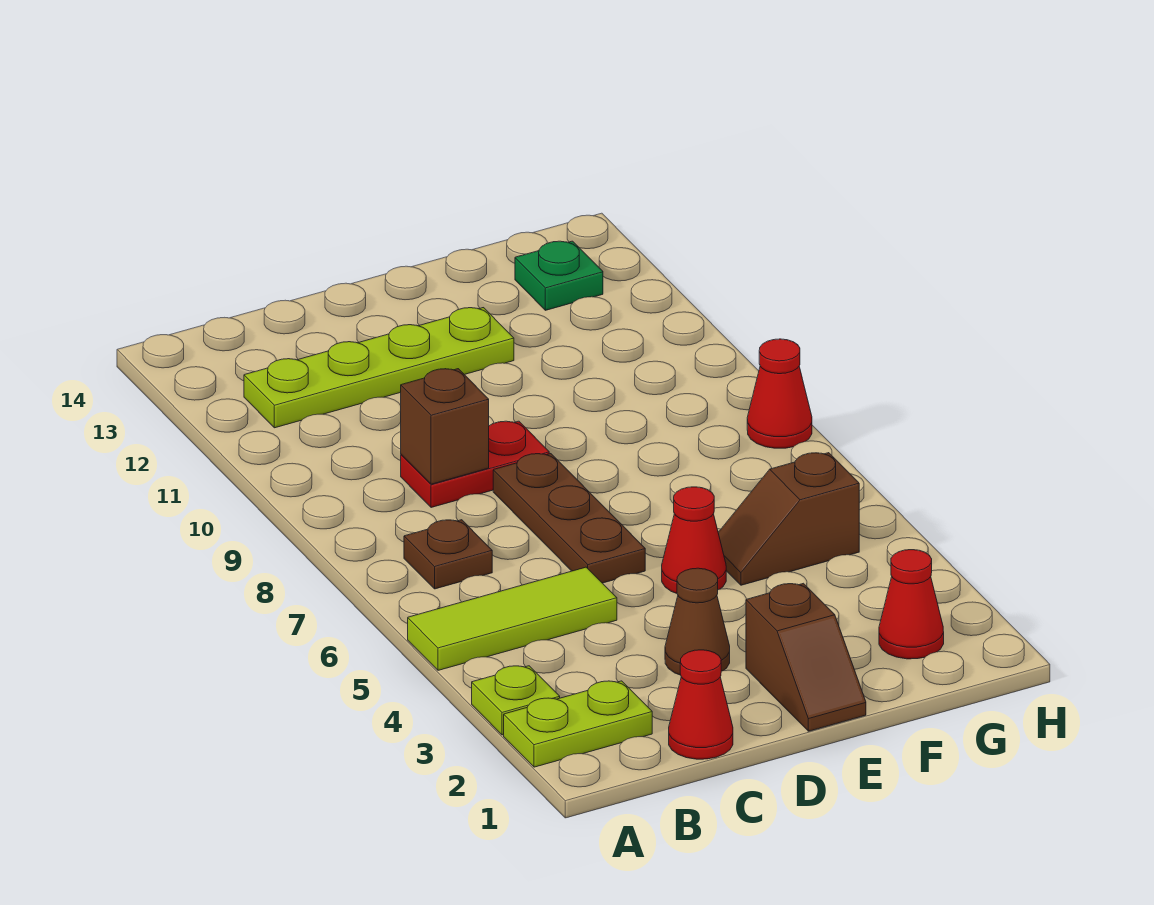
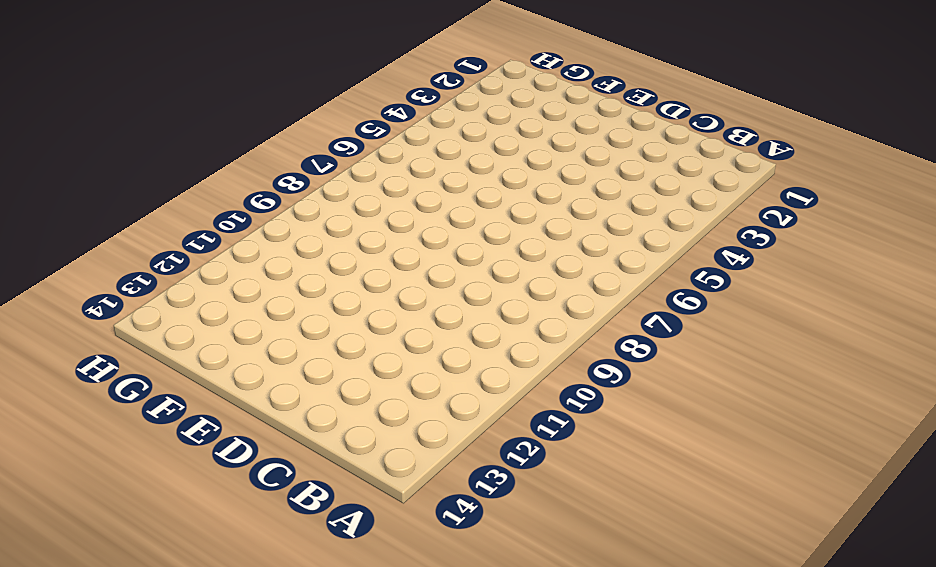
none -> lime plate A2:B2 level 1
none -> lime plate A3 level 1
none -> lime tile A5:C5 level 1

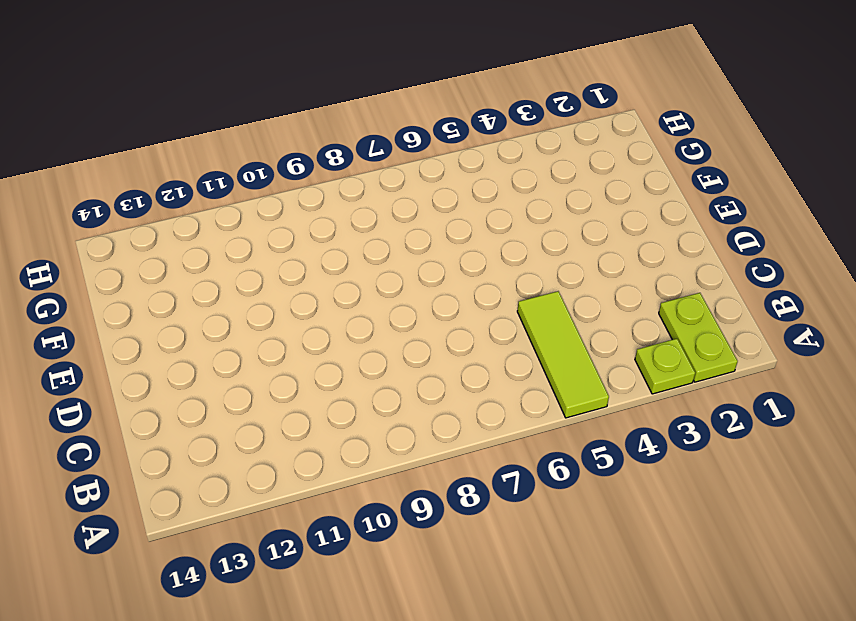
none -> brown plate B7 level 1
none -> lime plate B12:E12 level 1
none -> red cone C1 level 1

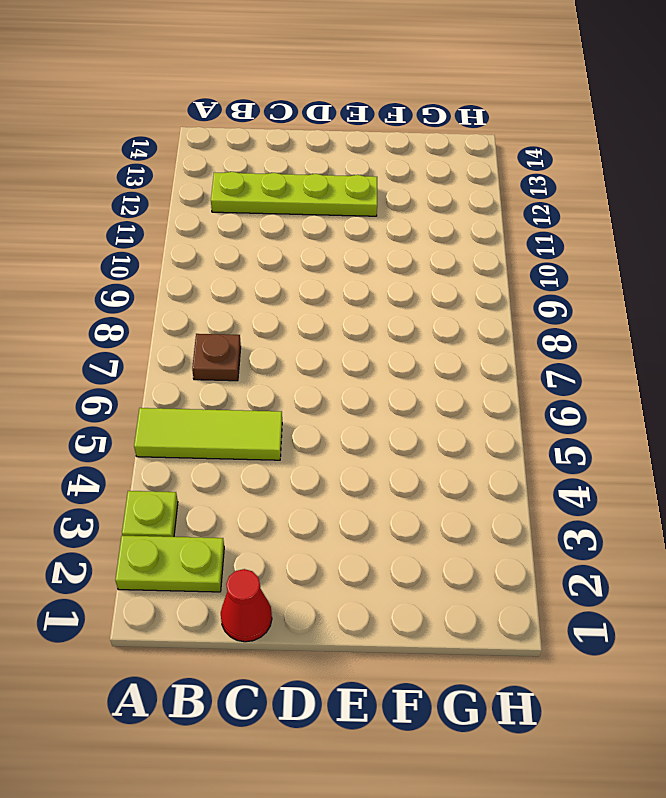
none -> red plate C9:D9 level 1
none -> brown cone D3 level 1
none -> brown plate D6:D8 level 1

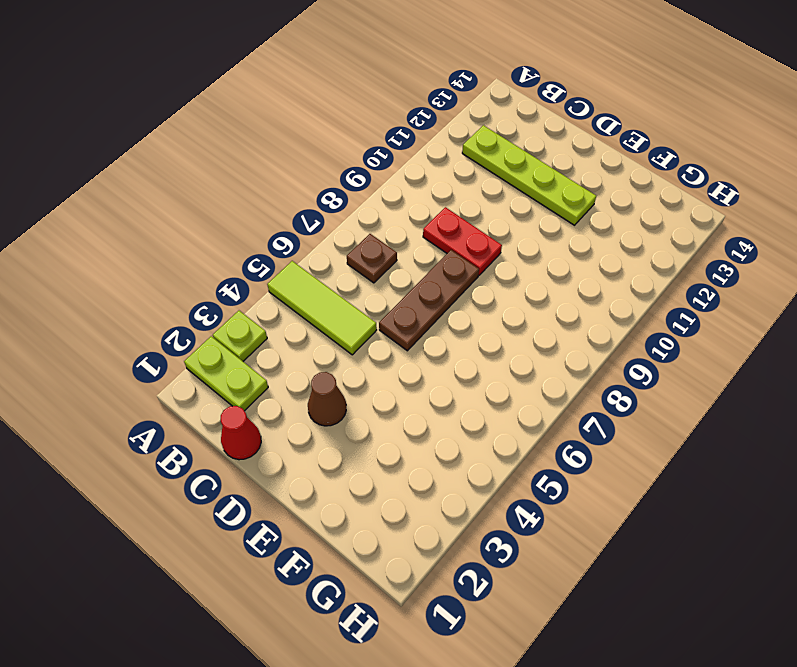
none -> brown slope E1:E2 level 1 top 2
none -> red cone E5 level 1
none -> brown slope F5:G5 level 1 top G

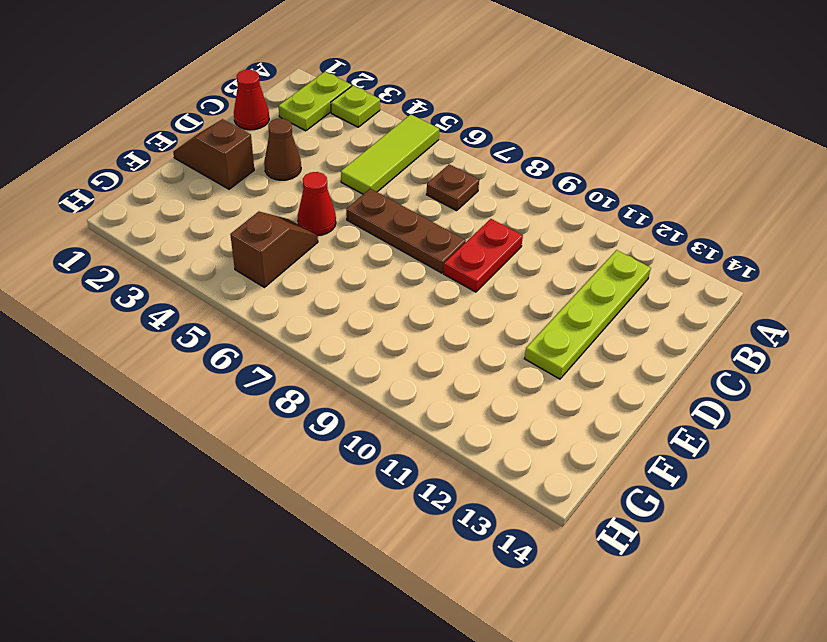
none -> red cone G2 level 1
none -> green plate G13 level 1
none -> red cone H8 level 1

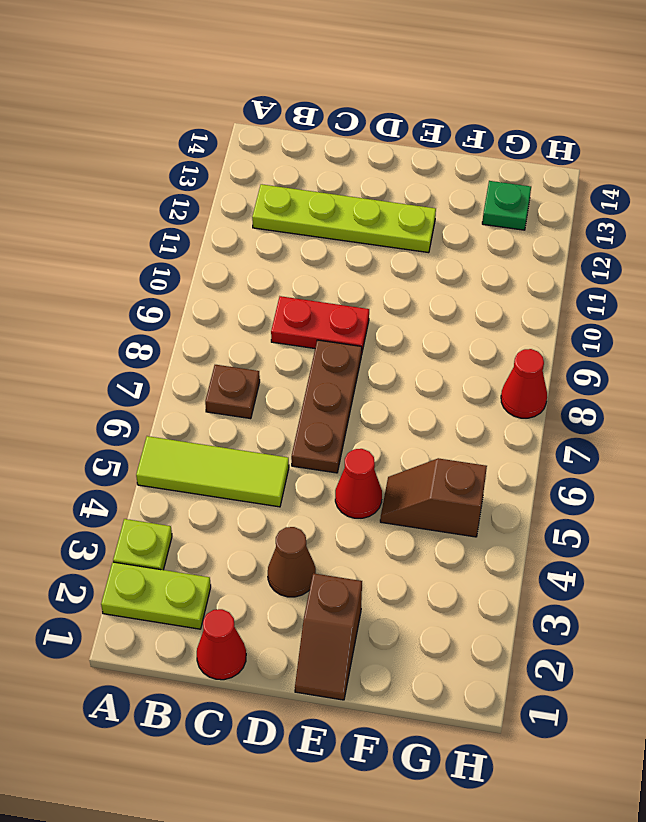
none -> red cone G2 level 1
none -> brown brick C9 level 2

